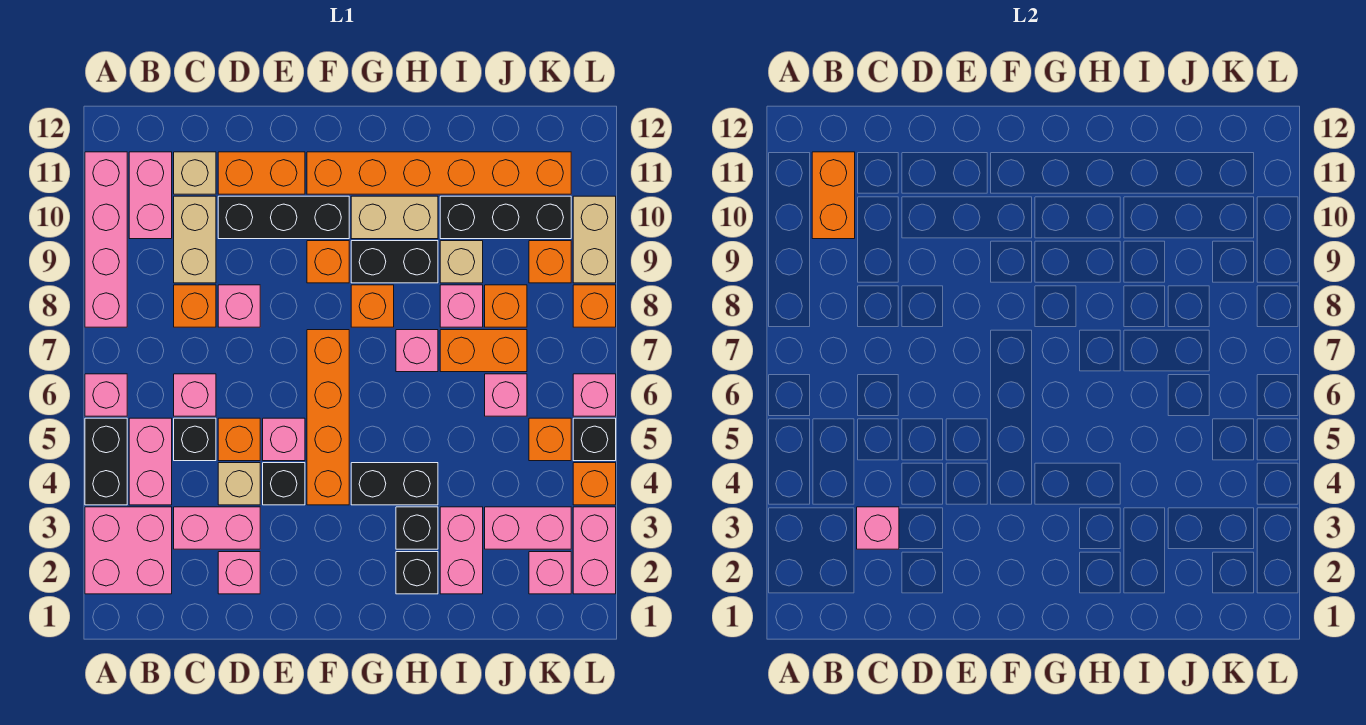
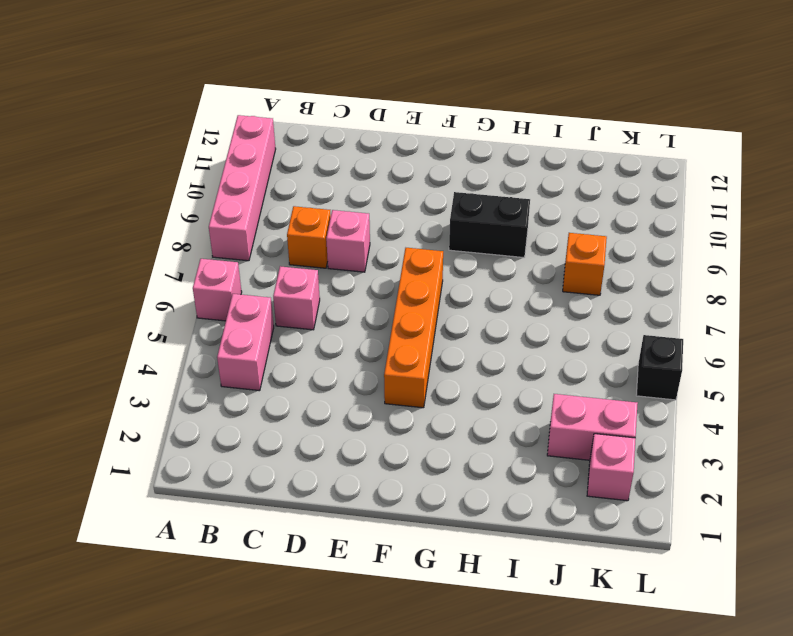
none -> pink brick A2:B3 level 1
none -> black brick A4:A5 level 1
none -> pink brick B10:B11 level 1
none -> pink brick C3:D3 level 1

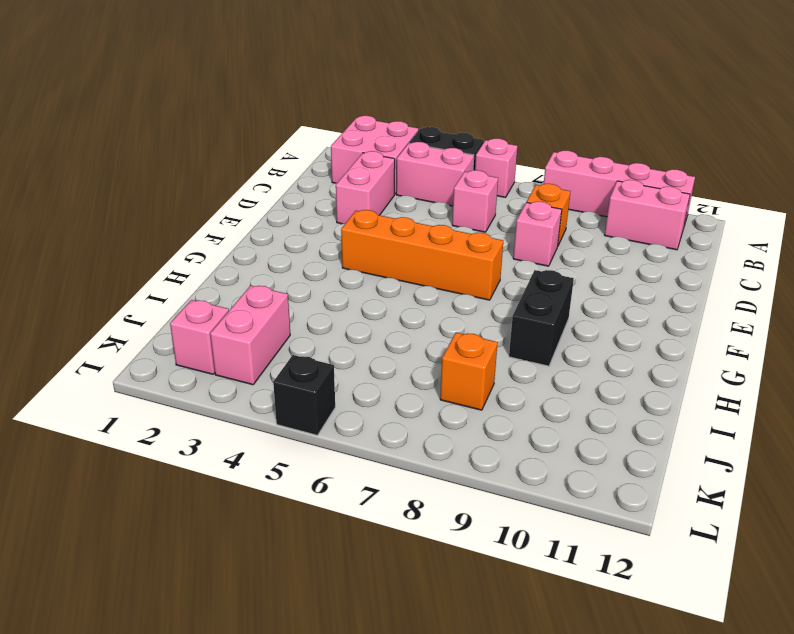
none -> black brick C5 level 1
none -> tan brick C9:C10 level 1
none -> tan brick C11 level 1
none -> pink brick D2 level 1

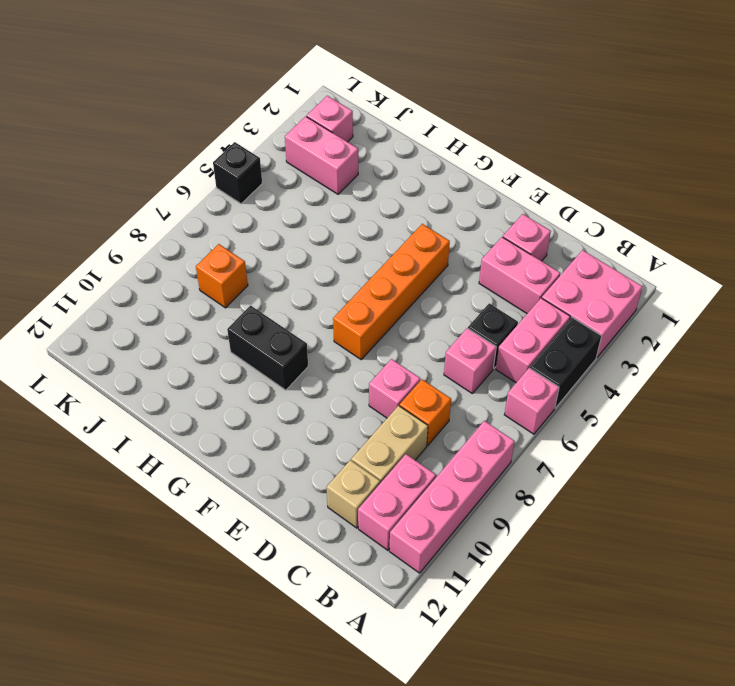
none -> tan brick D4 level 1
none -> orange brick D5 level 1
none -> black brick D10:F10 level 1
none -> orange brick D11:E11 level 1

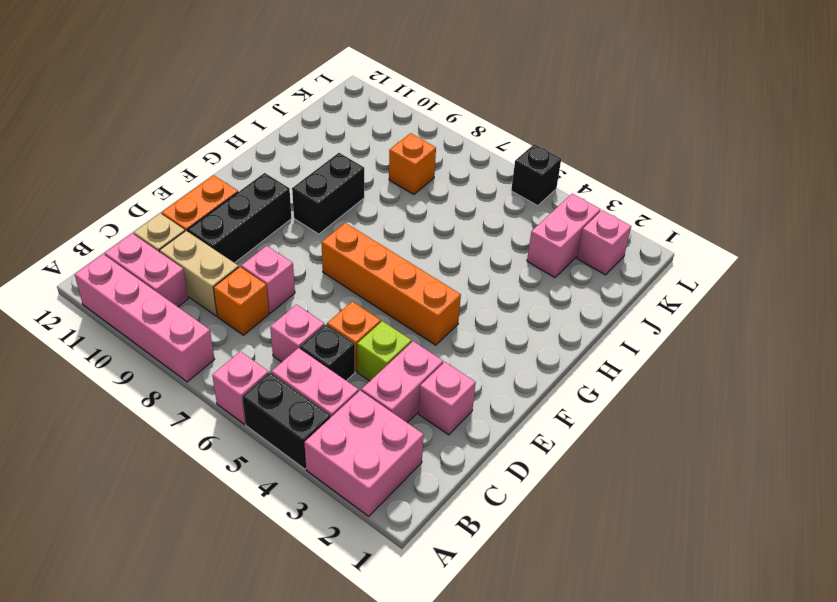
lime brick D4 level 1 -> tan brick D4 level 1
none -> black brick E4 level 1
none -> pink brick E5 level 1
none -> orange brick F9 level 1
none -> orange brick F11:K11 level 1

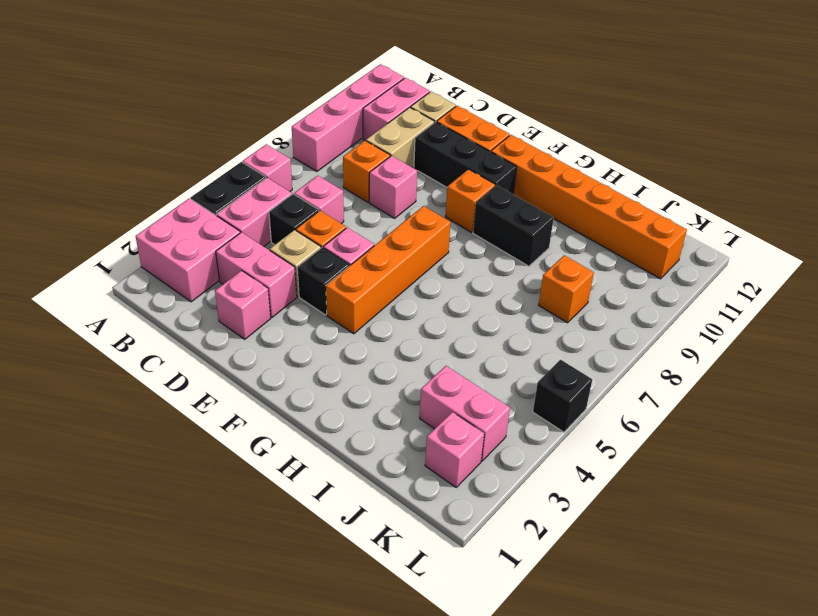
none -> black brick G4:H4 level 1
none -> orange brick G8 level 1
none -> tan brick G10:H10 level 1
none -> black brick H2 level 1

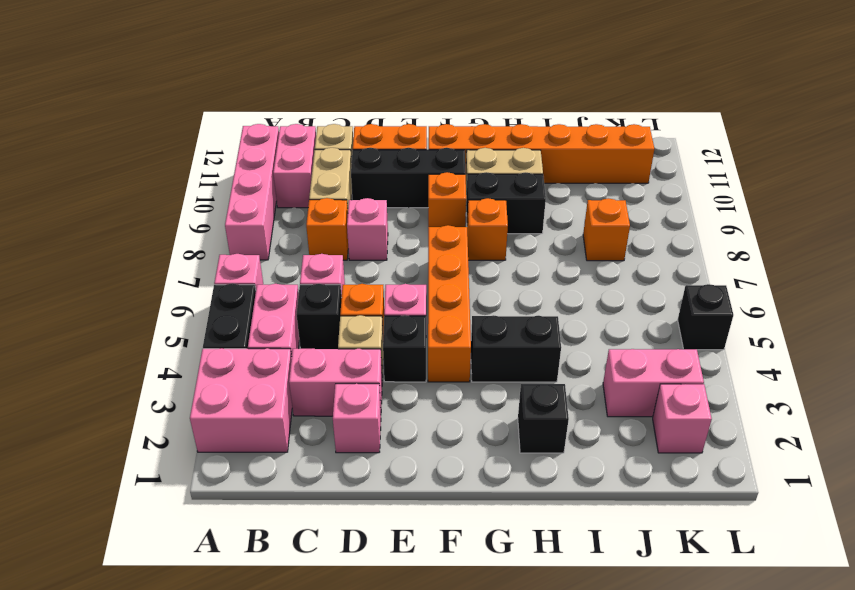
none -> black brick H3 level 1
none -> pink brick H7 level 1
none -> pink brick I2:I3 level 1
none -> orange brick I7:J7 level 1

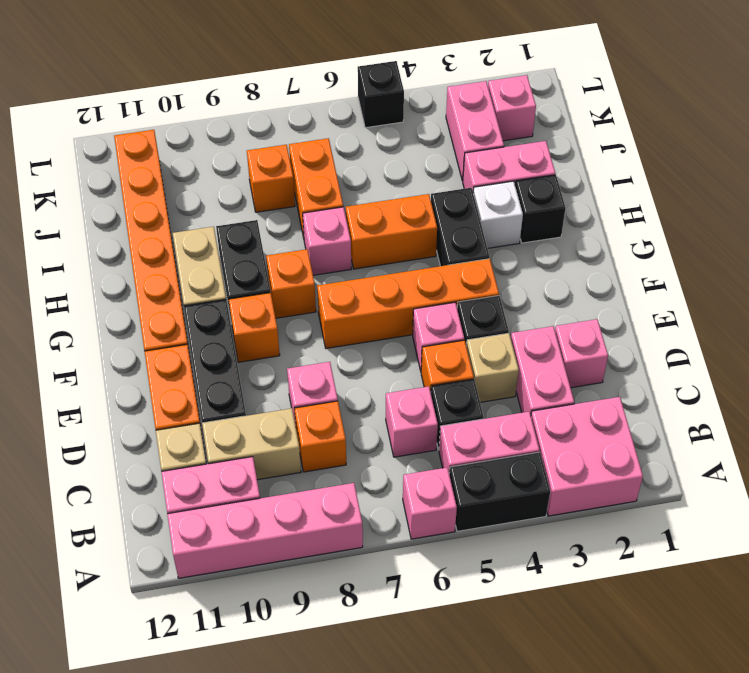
white brick H3 level 1 -> black brick H3 level 1
orange brick H5:H6 level 1 -> orange brick B10:B11 level 2
none -> pink brick I8 level 1
none -> tan brick I9 level 1
none -> black brick I10:K10 level 1
none -> pink brick J6 level 1

